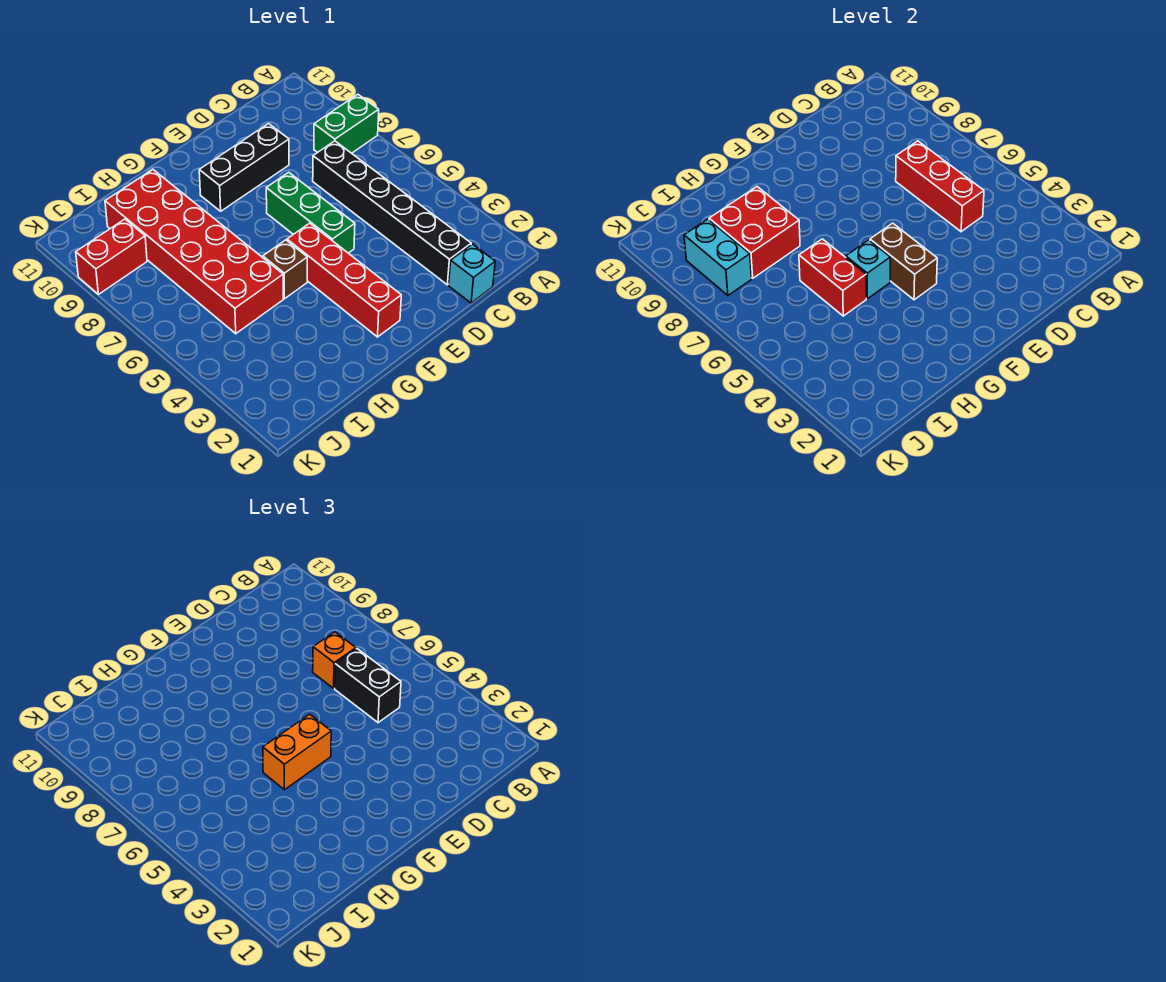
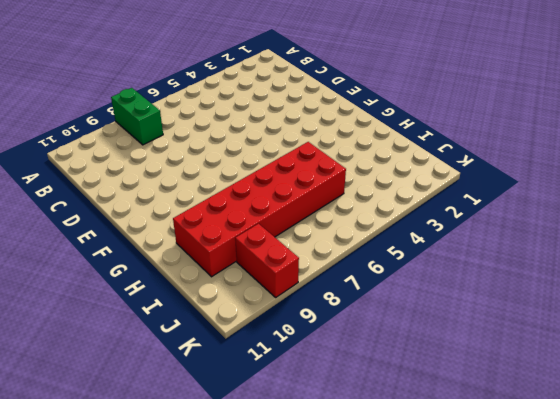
none -> cyan brick C1 level 1
none -> black brick C2:C7 level 1
none -> black brick D9:F9 level 1

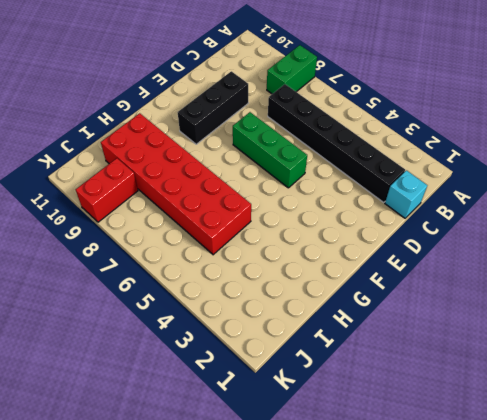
none -> red brick F2:F5 level 1
none -> brown brick G5 level 1
none -> red brick C5:C7 level 2

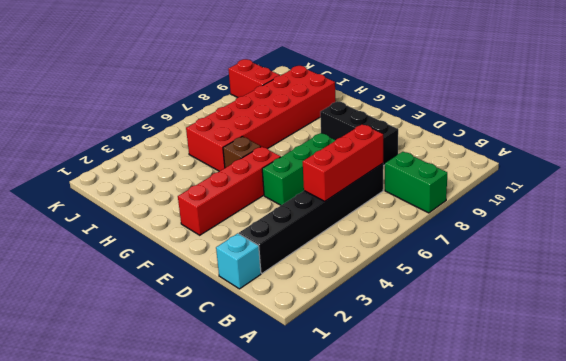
none -> brown brick F4:F5 level 2
none -> cyan brick G5 level 2
none -> red brick H5:H6 level 2

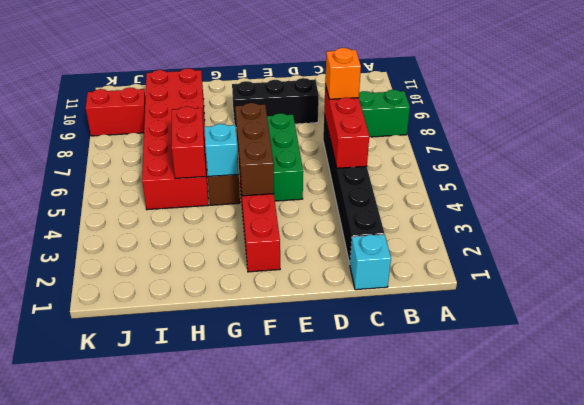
brown brick F4:F6 level 2 -> brown brick F4:F5 level 2
none -> red brick H8:I9 level 2
none -> cyan brick J8:J9 level 2
none -> black brick C5:C6 level 3

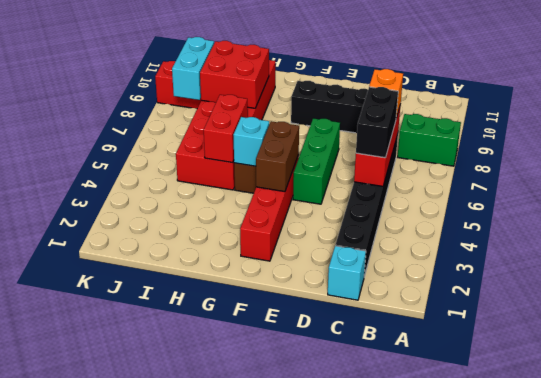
none -> orange brick F5:G5 level 3

